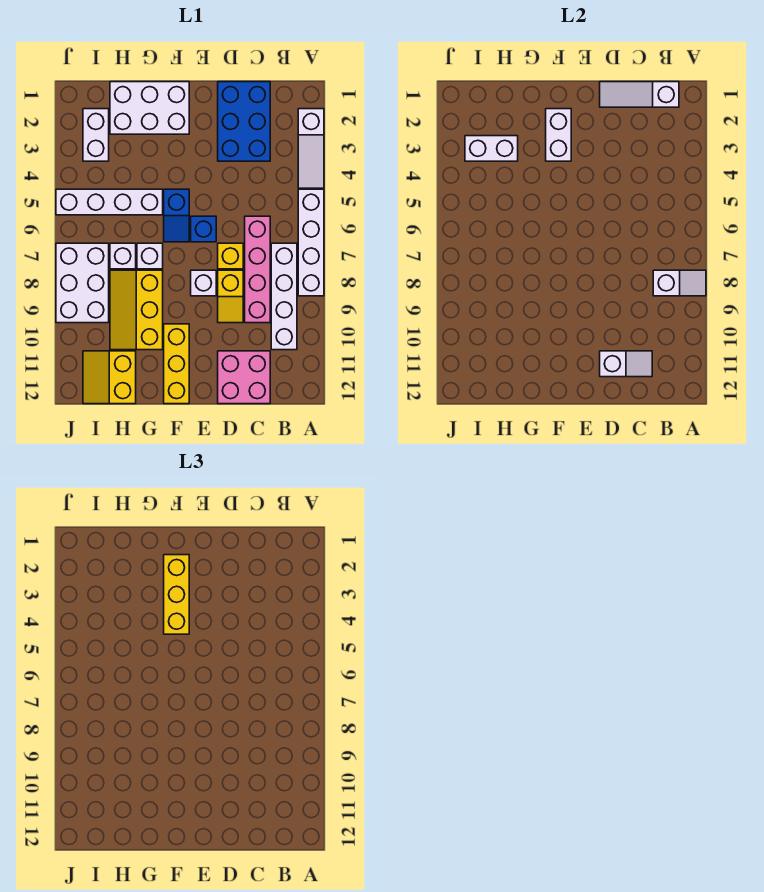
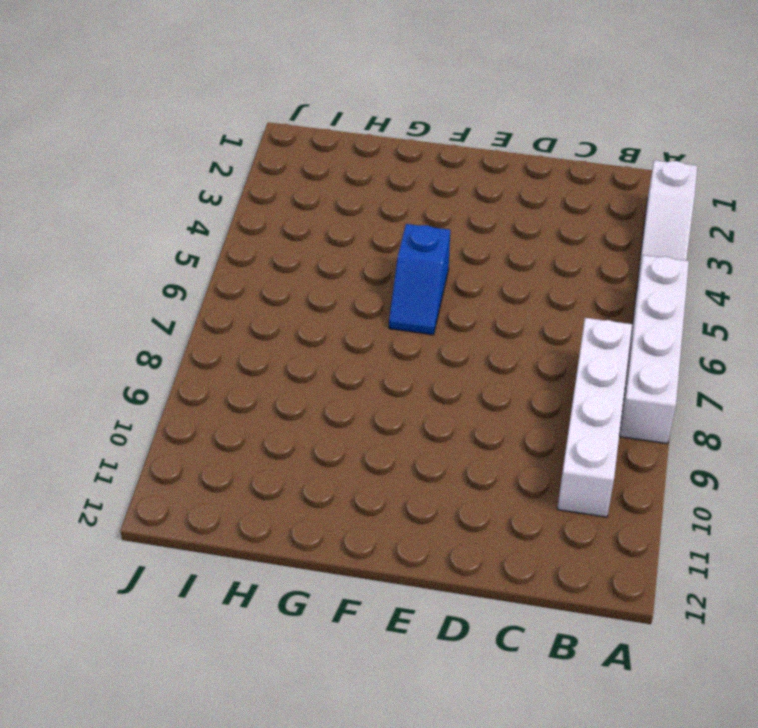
none -> blue brick C1:D3 level 1
none -> pink brick C6:C9 level 1
none -> pink brick C11:D12 level 1

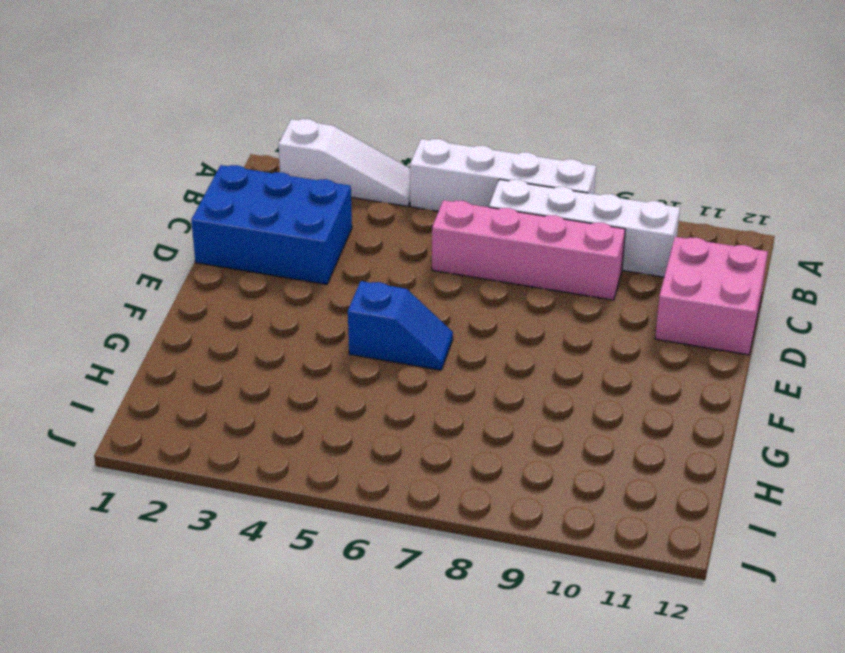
none -> yellow brick D7 level 1
none -> yellow slope D8:D9 level 1 top 8
none -> blue brick E6 level 1

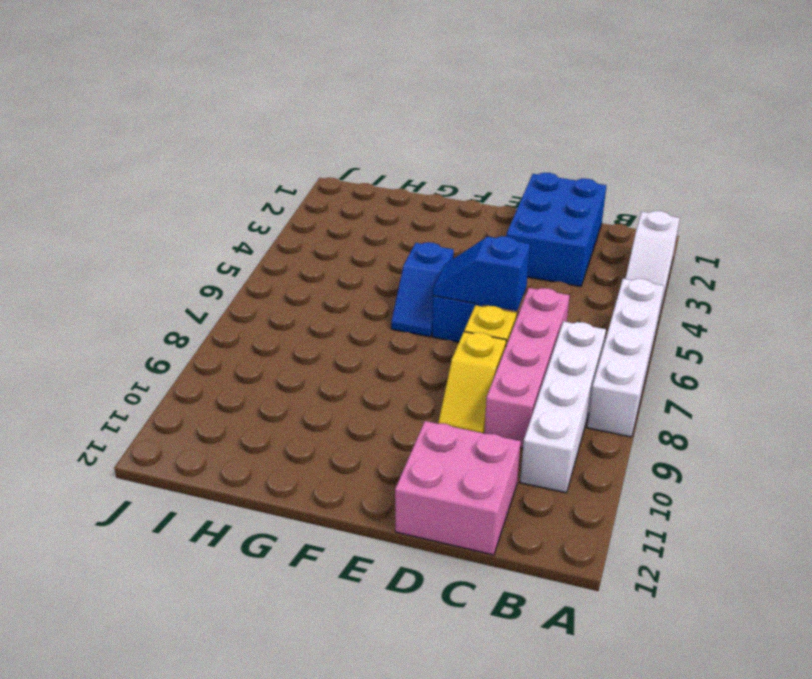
blue slope D6:E6 level 2 top D -> none
none -> white brick E8 level 1
none -> white brick F1:H2 level 1
none -> yellow brick F10:F12 level 1

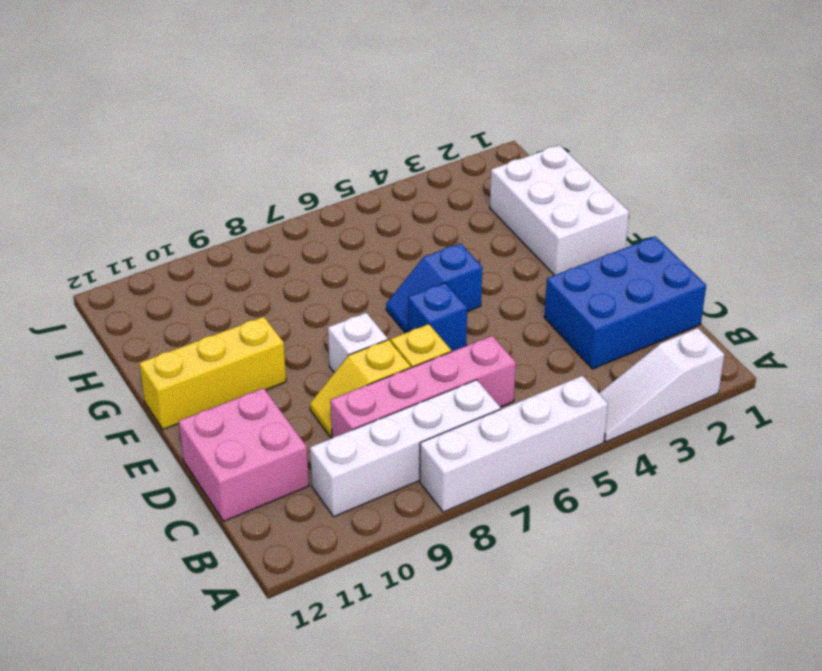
none -> white brick G5:J5 level 1
none -> white brick G7 level 1
none -> yellow slope G8:H10 level 1 top G

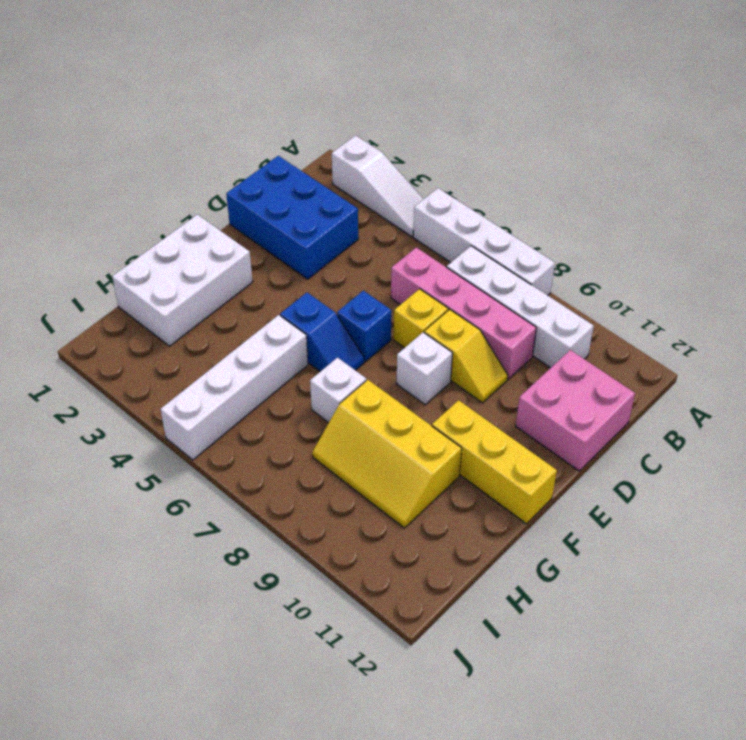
none -> white brick H7 level 1
none -> yellow slope H11:I12 level 1 top H
none -> white brick I2:I3 level 1

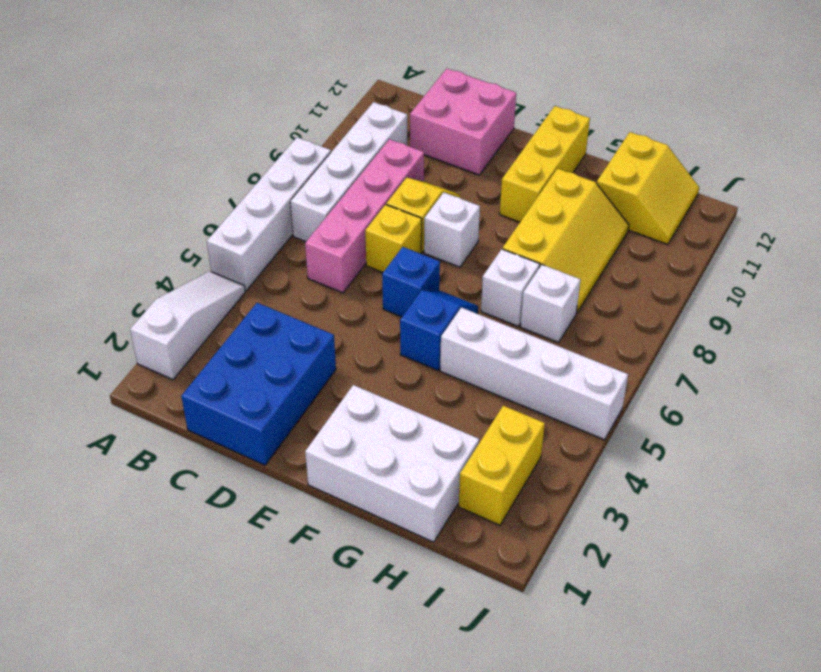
yellow brick I2:I3 level 1 -> white brick I2:I3 level 1
none -> white brick I7:J9 level 1
none -> white slope A8:B8 level 2 top B
none -> white slope B1:D1 level 2 top B

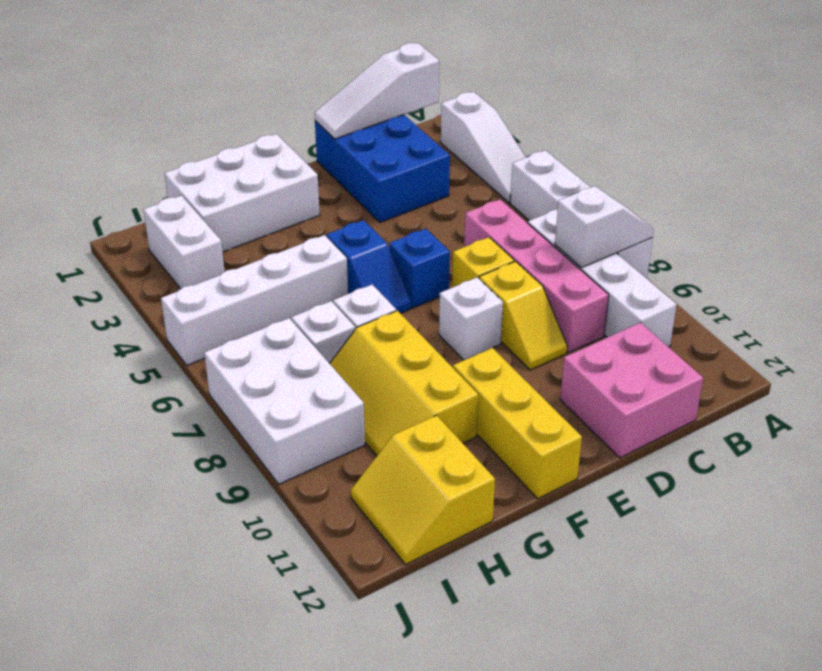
none -> white slope C11:D11 level 2 top D
none -> white brick F2:F3 level 2
none -> white brick H3:I3 level 2

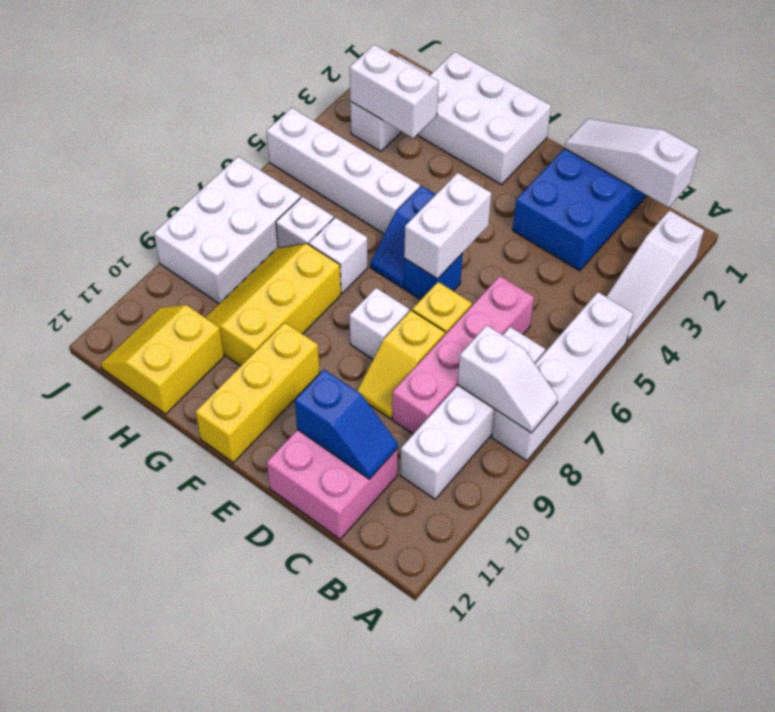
blue slope C11:D11 level 2 top D -> white slope C11:D11 level 2 top D
white brick E5:E6 level 2 -> white brick F2:F3 level 2
none -> yellow brick F2:F4 level 3

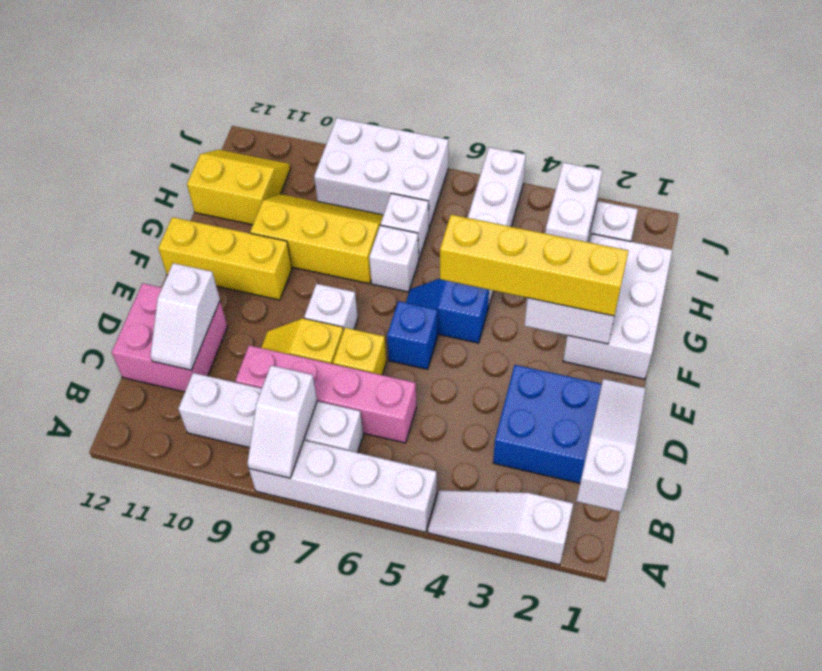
yellow brick F2:F5 level 3 -> yellow brick F2:F4 level 3

